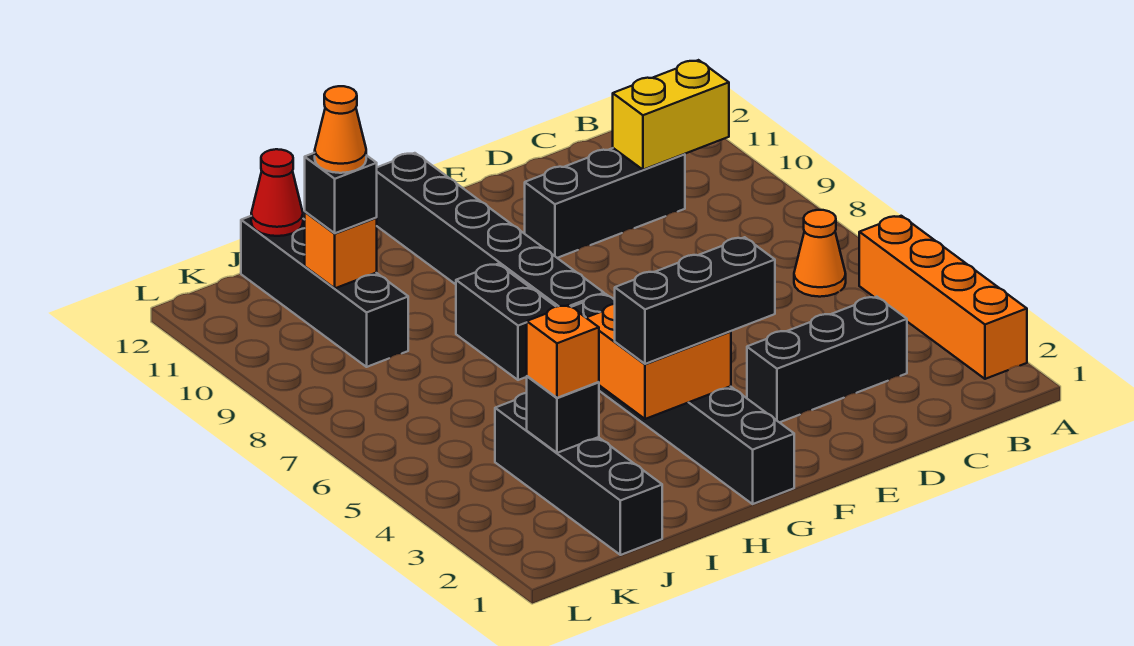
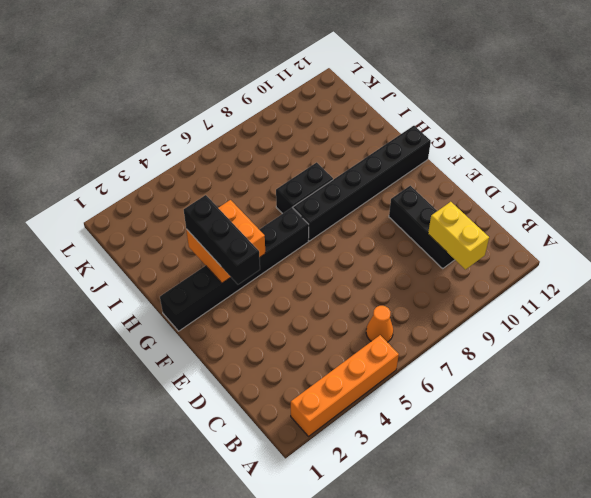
none -> black brick C3:E3 level 1
none -> black brick J1:J4 level 1
none -> black brick J9:J12 level 1

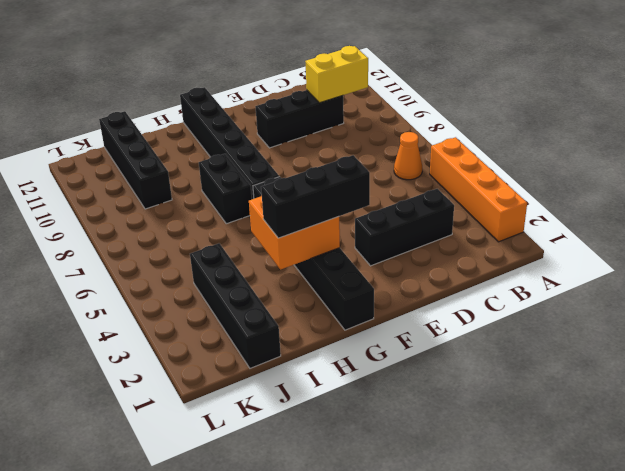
none -> black brick J3 level 2
none -> orange brick J10 level 2
none -> red cone J12 level 2

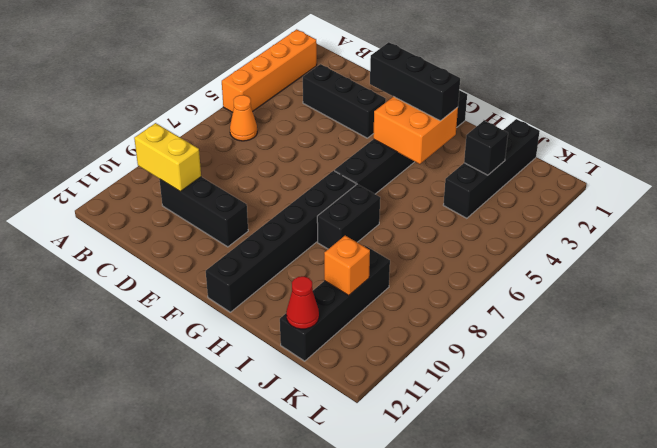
none -> orange brick J3 level 3
none -> black brick J10 level 3
none -> orange cone J10 level 4

